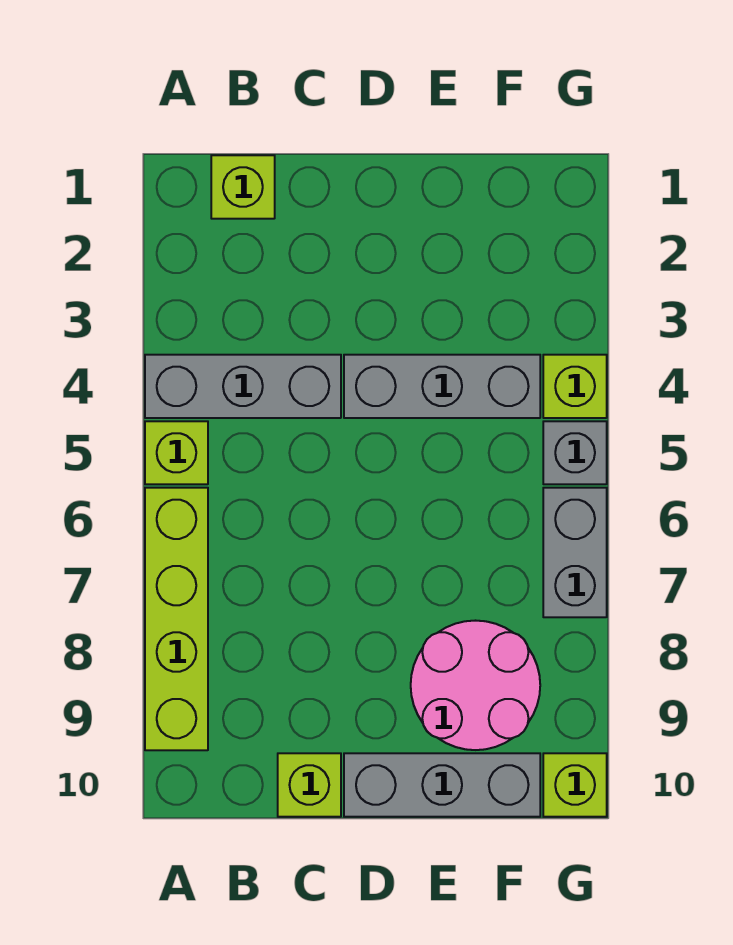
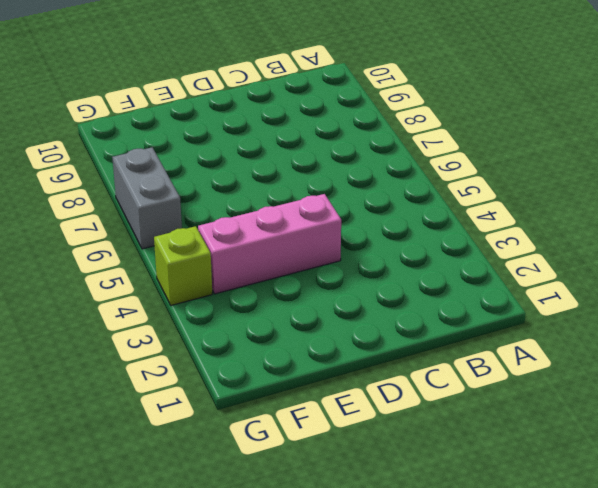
pink brick D4:F4 level 1 -> grey brick D4:F4 level 1
none -> grey brick A4:C4 level 1
none -> lime brick A5 level 1
none -> lime brick A6:A9 level 1

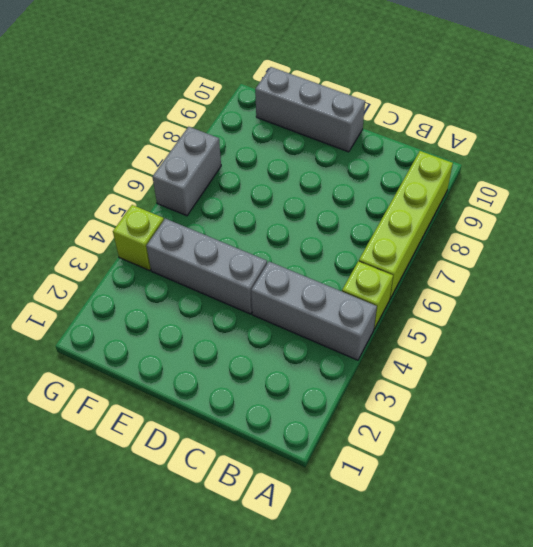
none -> lime brick B1 level 1
none -> lime brick C10 level 1
none -> pink round brick E8:F9 level 1

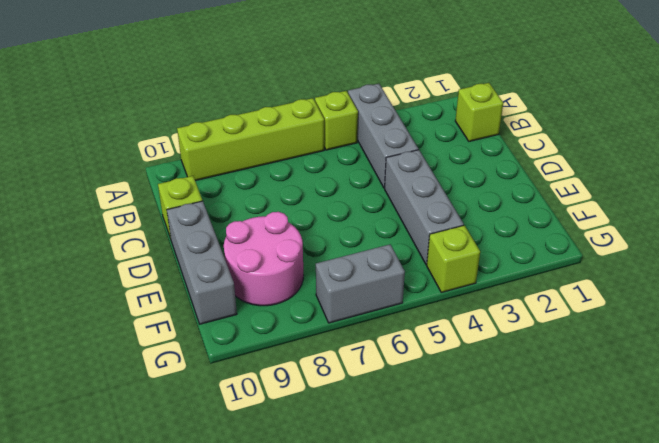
none -> grey brick G5 level 1
none -> lime brick G10 level 1

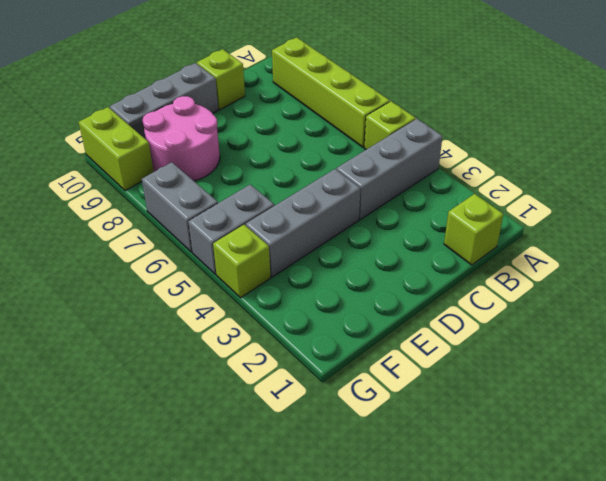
grey brick F5:G5 level 1 -> grey brick G5 level 1
lime brick G9:G10 level 1 -> lime brick G10 level 1

